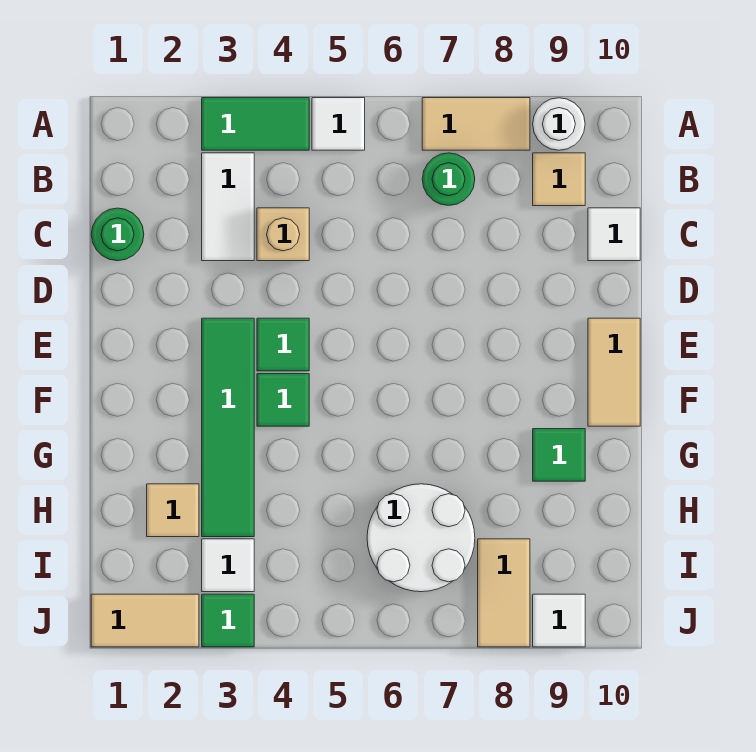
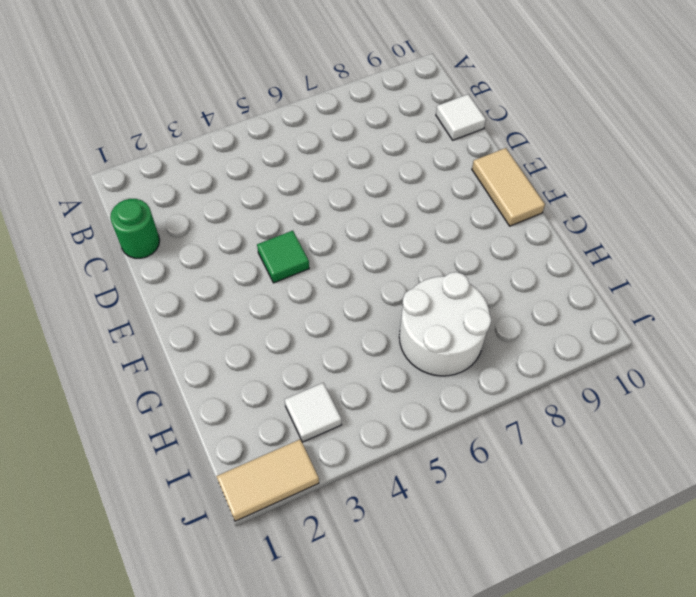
none -> green tile A3:A4 level 1
none -> white tile A5 level 1
none -> tan tile A7:A8 level 1

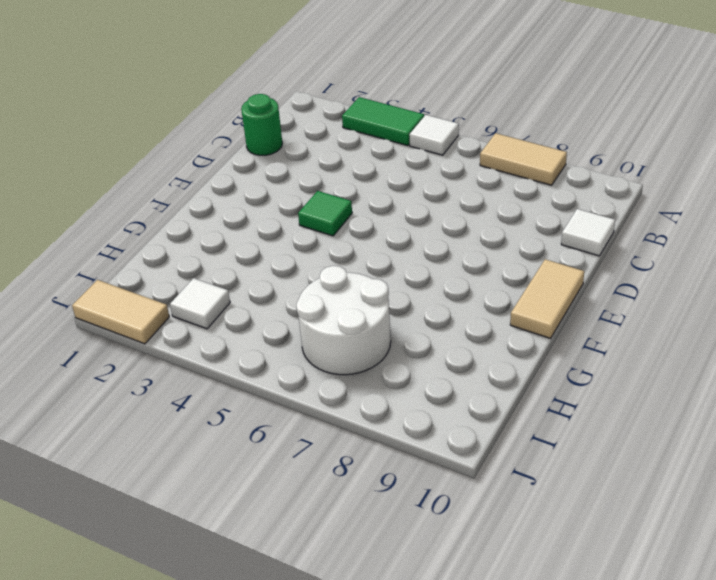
none -> white round brick A9 level 1
none -> white tile B3:C3 level 1
none -> green round brick B7 level 1

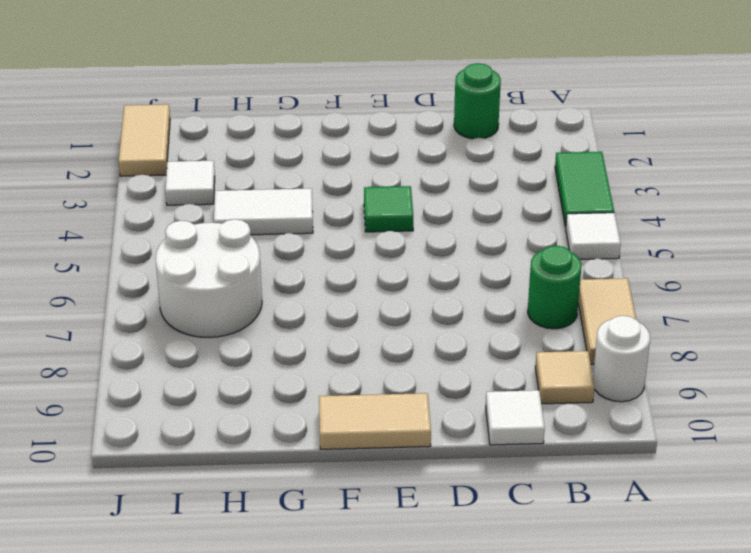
white tile G4:H4 level 1 -> white tile B3:C3 level 1
none -> tan brick C4 level 1
none -> green tile E3:H3 level 1
none -> green tile F4 level 1

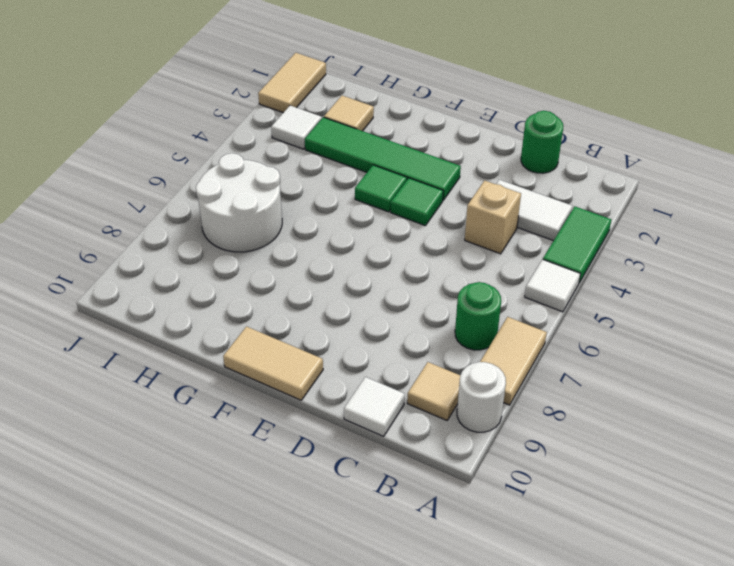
none -> green tile G9 level 1
none -> tan tile I8:J8 level 1
none -> green tile J3 level 1

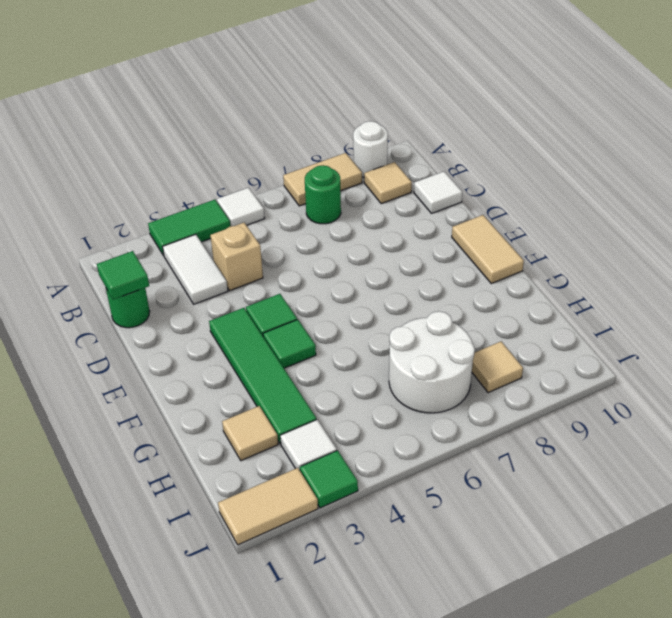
green tile C1 level 2 -> green tile G9 level 1
tan tile I8 level 1 -> tan tile I8:J8 level 1
none -> white tile J9 level 1

